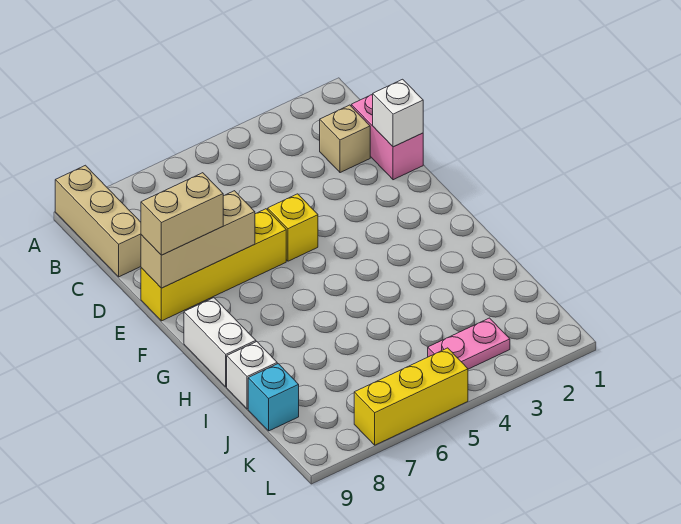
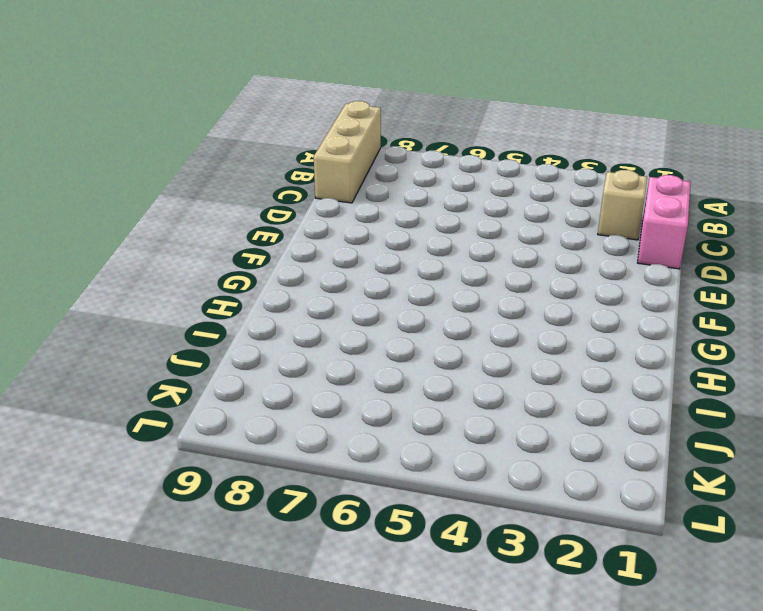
none -> yellow brick E5 level 1
none -> yellow brick E6:E9 level 1
none -> white brick G9:H9 level 1

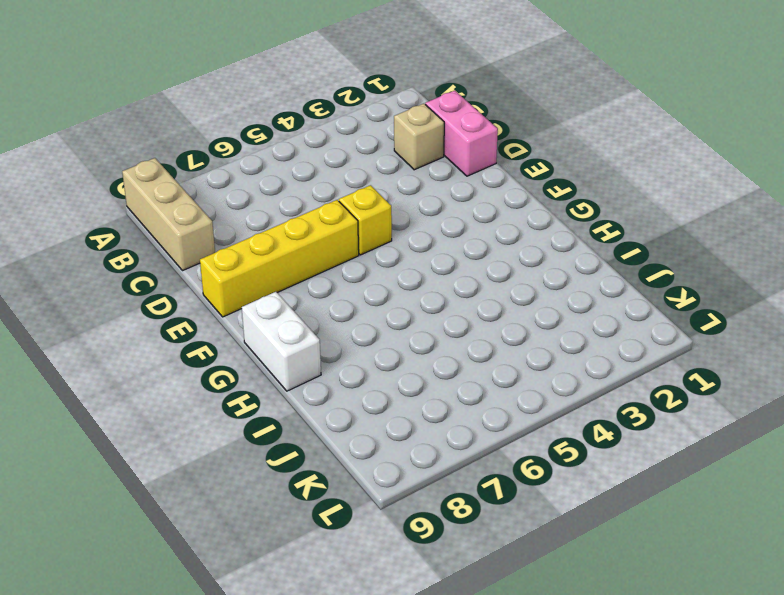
none -> white brick I9 level 1
none -> cyan brick J9 level 1
none -> pink plate K3:K4 level 1

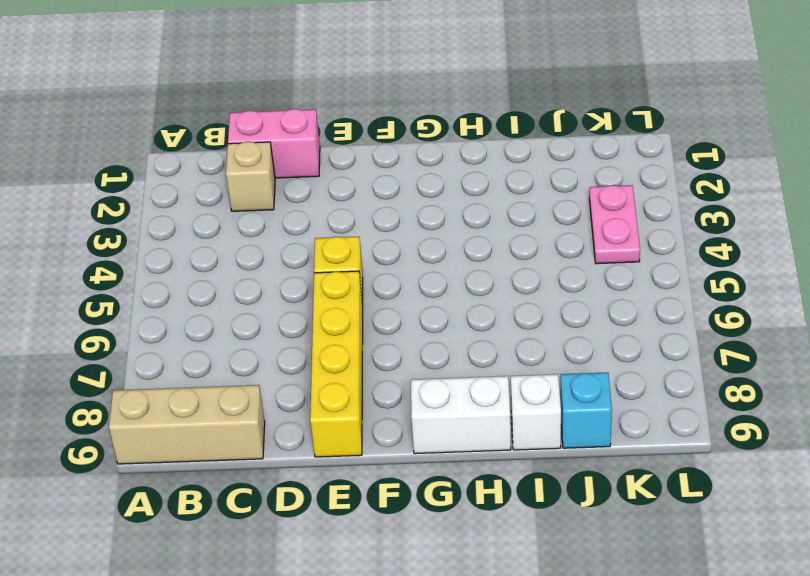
none -> yellow brick L5:L7 level 1
none -> white brick D1 level 2
none -> tan brick E7:E9 level 2

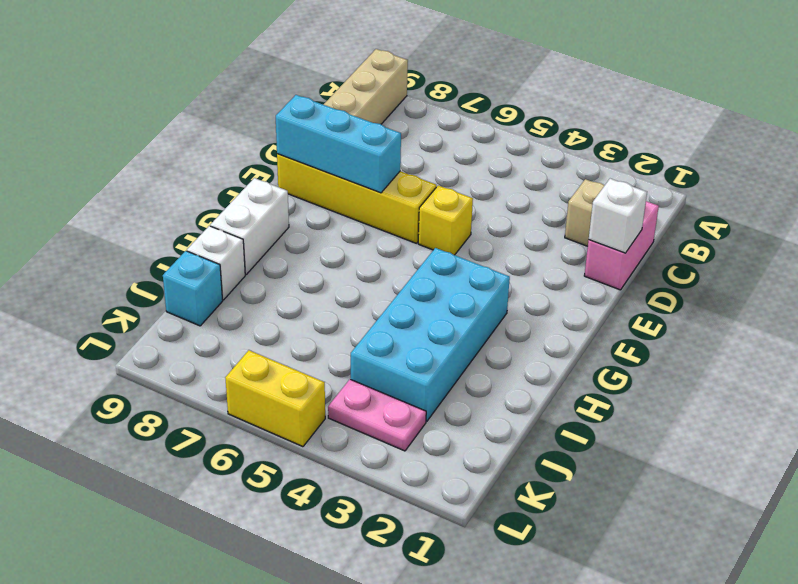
cyan brick E7:E9 level 2 -> tan brick E7:E9 level 2
cyan brick G3:J4 level 1 -> none
yellow brick L5:L6 level 1 -> yellow brick L5:L7 level 1
none -> tan brick E8:E9 level 3

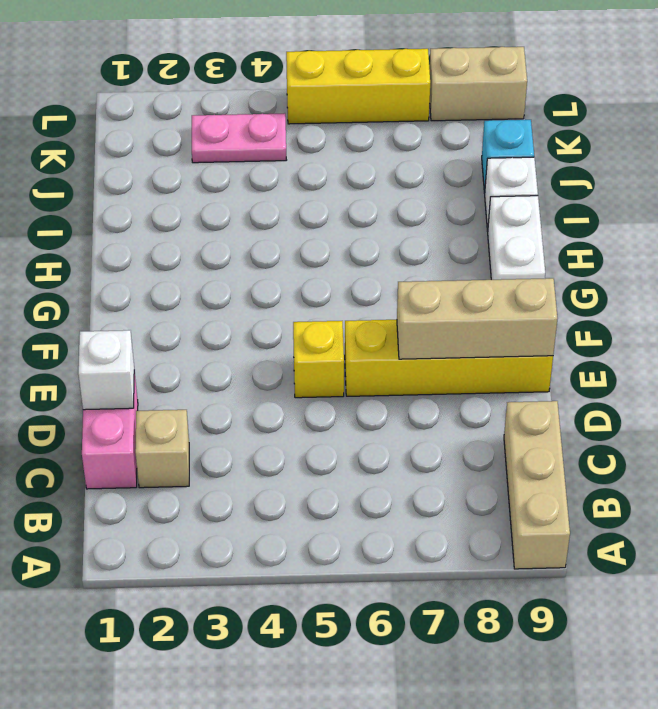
tan brick L8:L9 level 1 -> tan brick E8:E9 level 3

